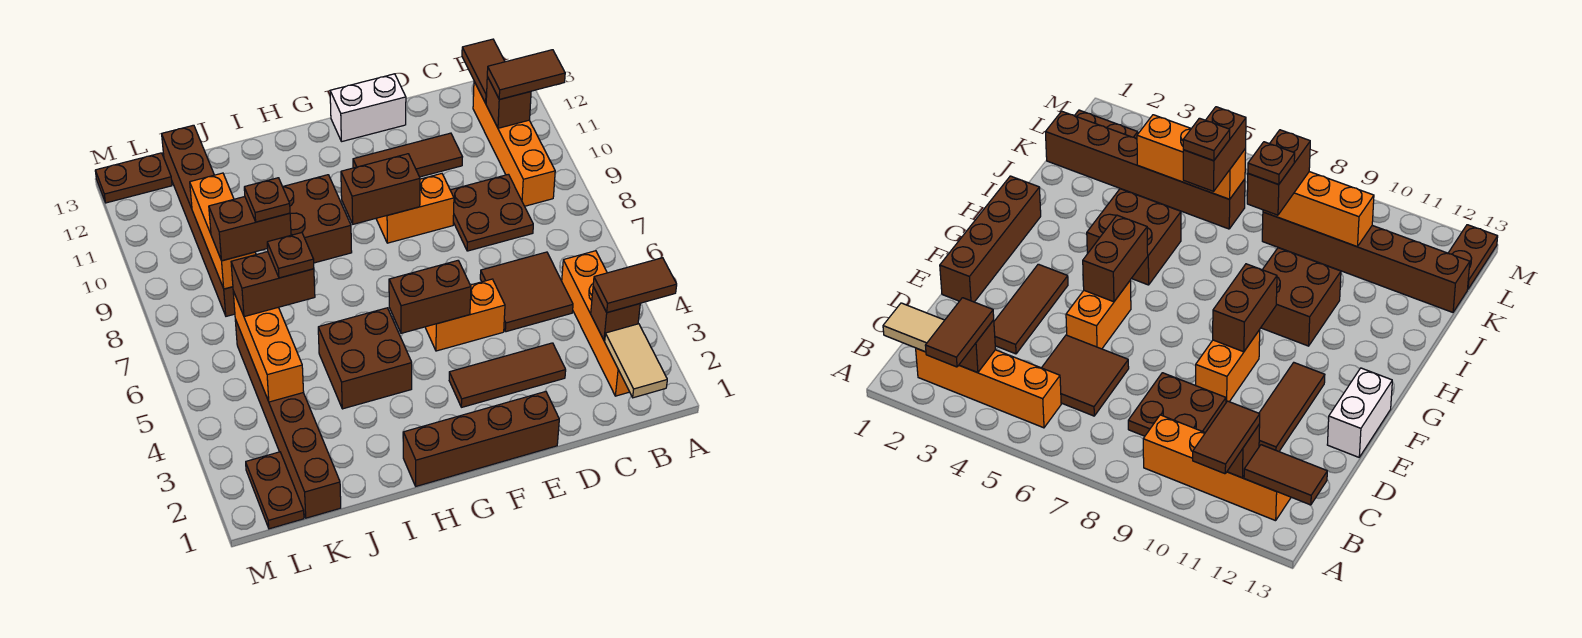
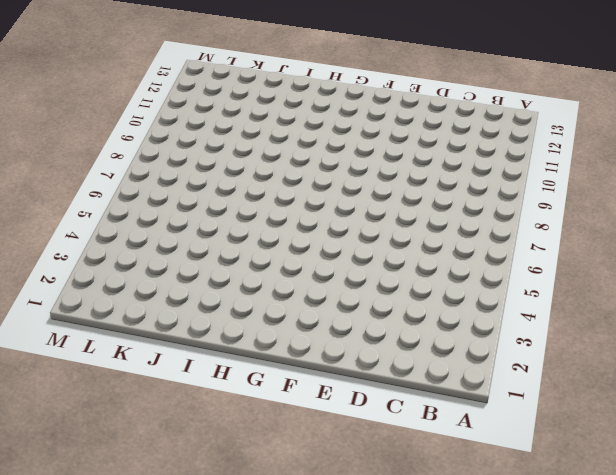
none -> orange brick B2:B5 level 1
none -> orange brick B9:B12 level 1
none -> brown tile C5:D6 level 1
none -> brown plate C8:D9 level 1

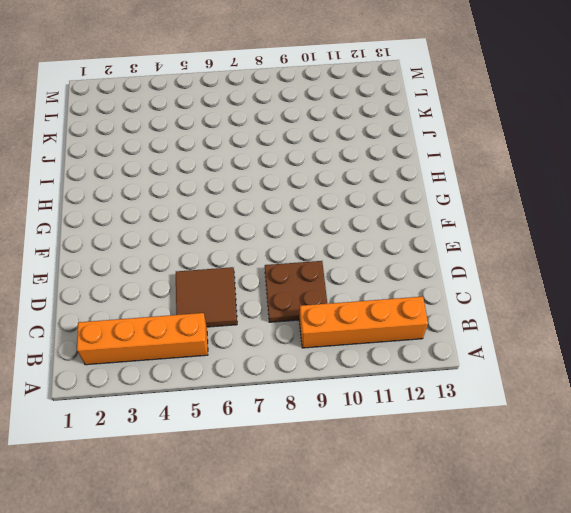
none -> brown tile D3:F3 level 1
none -> brown tile D11:F11 level 1
none -> brown brick E1:H1 level 1
none -> orange brick E5:F5 level 1

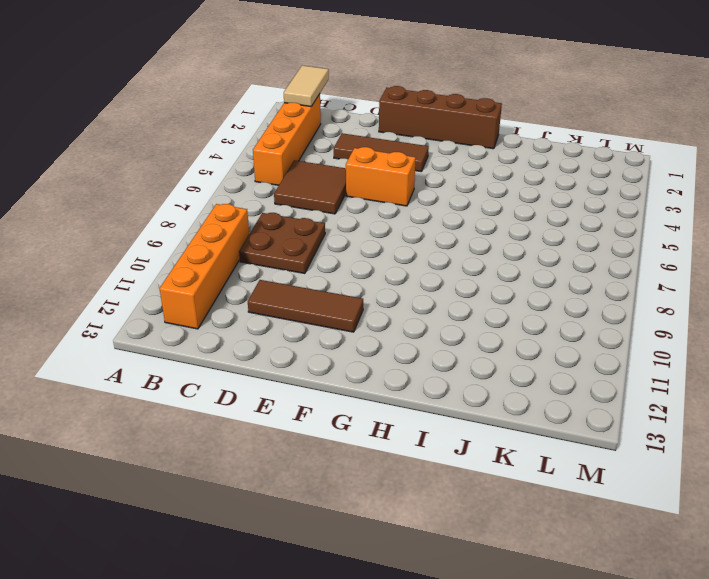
none -> orange brick E9:F9 level 1
none -> white brick E13:F13 level 1
none -> brown brick H4:I5 level 1
none -> brown brick H9:I10 level 1

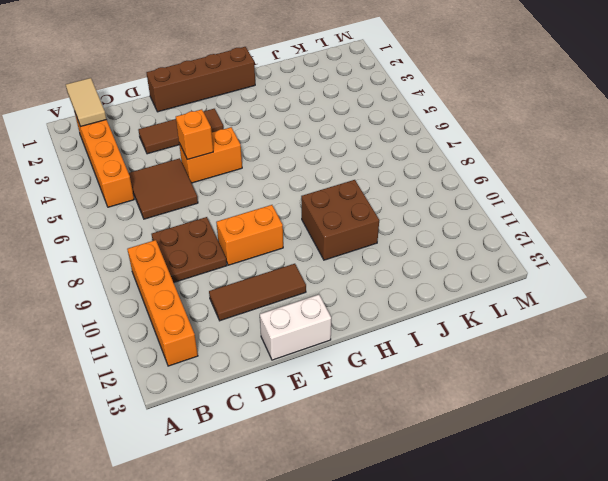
orange brick E5 level 2 -> none
none -> brown brick H4:I5 level 1
none -> brown brick K1:K6 level 1
none -> brown brick K8:K13 level 1
none -> brown plate L1:L2 level 1

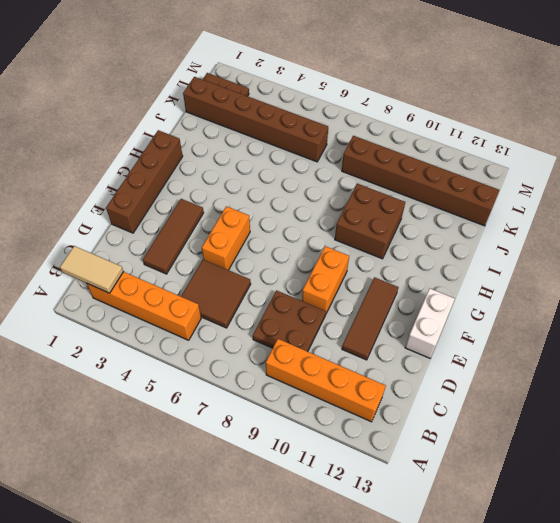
none -> brown brick H4:I5 level 1
none -> brown plate L13:M13 level 1
none -> brown brick B3 level 2
none -> brown brick B11 level 2

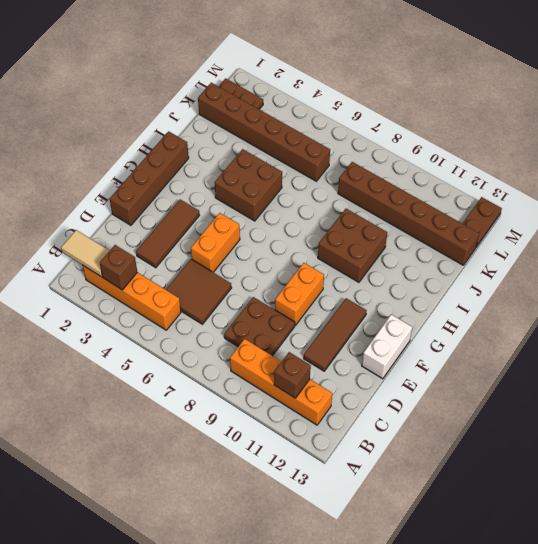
none -> brown tile B12:B13 level 2
none -> brown brick F5:G5 level 2
none -> brown brick F9:G9 level 2
none -> orange brick K4:K6 level 2

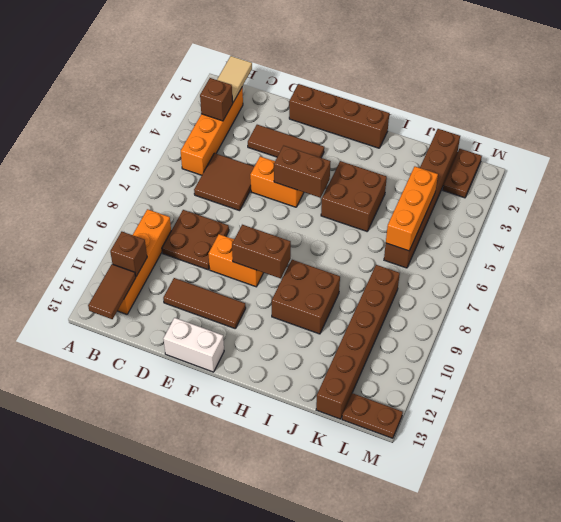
none -> orange brick K8:K10 level 2
none -> brown tile A3:B3 level 3
none -> brown tile A11:B11 level 3
none -> brown brick J6:K6 level 3

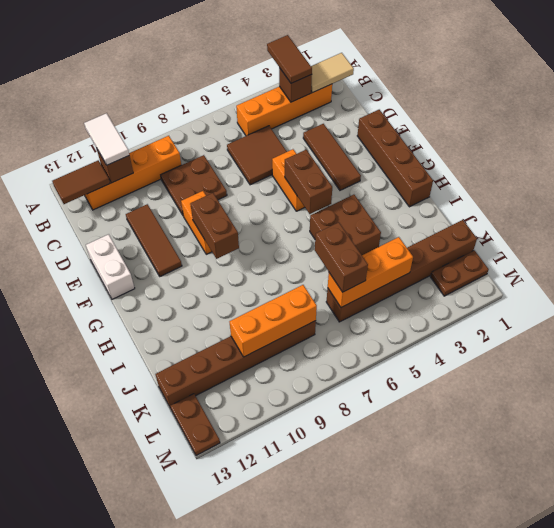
white tile A11:B11 level 3 -> brown tile A11:B11 level 3
none -> brown brick H9:I10 level 1
none -> brown brick J8:K8 level 3
none -> brown plate J6 level 4
none -> brown plate J8 level 4

